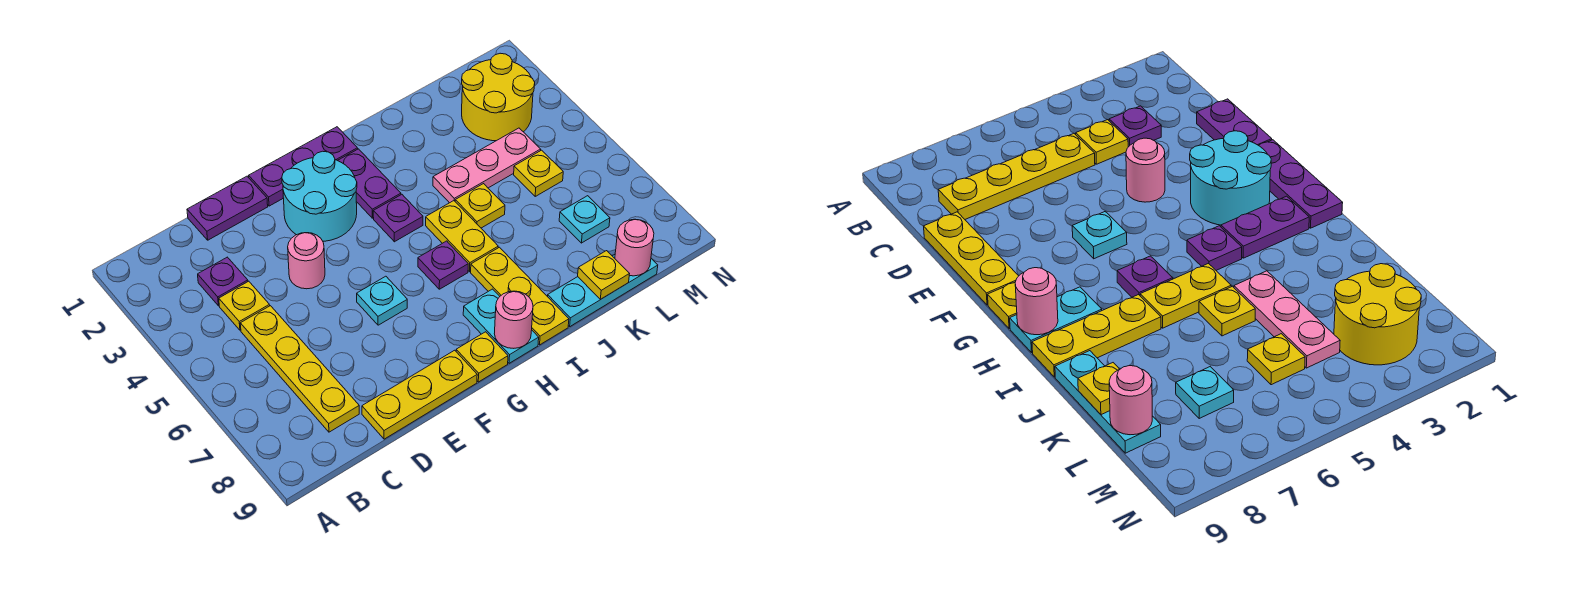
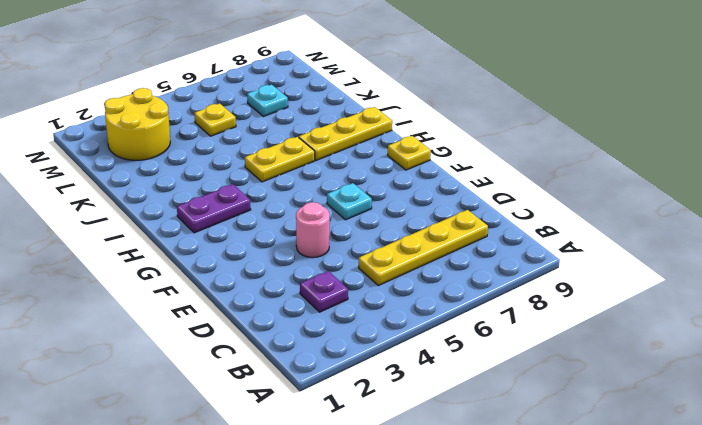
none -> yellow plate C4 level 1
none -> purple plate D1:E1 level 1
none -> yellow plate D9:F9 level 1

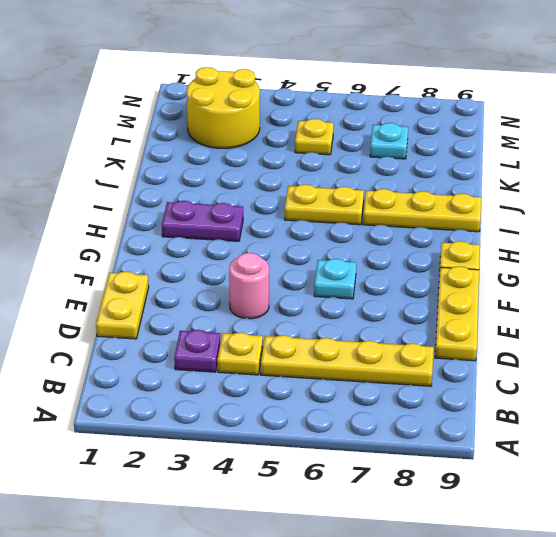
yellow plate D1:E1 level 1 -> purple plate D1:E1 level 1
none -> purple plate F1:H1 level 1
none -> cyan round brick F2:G3 level 1
none -> purple plate H4 level 1

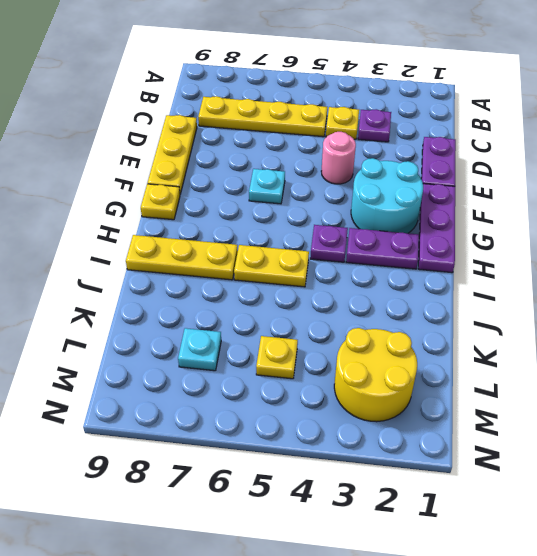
none -> purple plate H6 level 1
none -> cyan plate H8:H9 level 1
none -> pink plate J4:L4 level 1

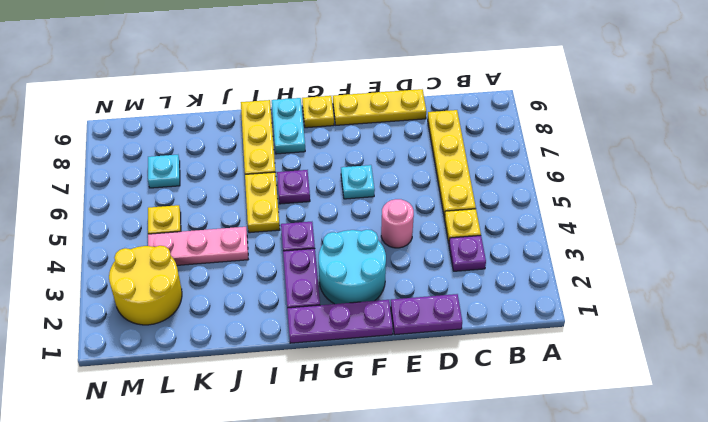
none -> yellow plate J5 level 1
none -> cyan plate J9:L9 level 1
none -> pink round brick H9 level 2

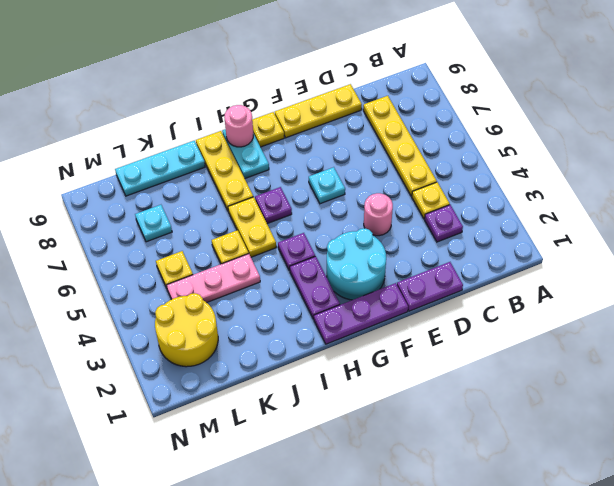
none -> yellow plate K9 level 2
none -> pink round brick L9 level 2

